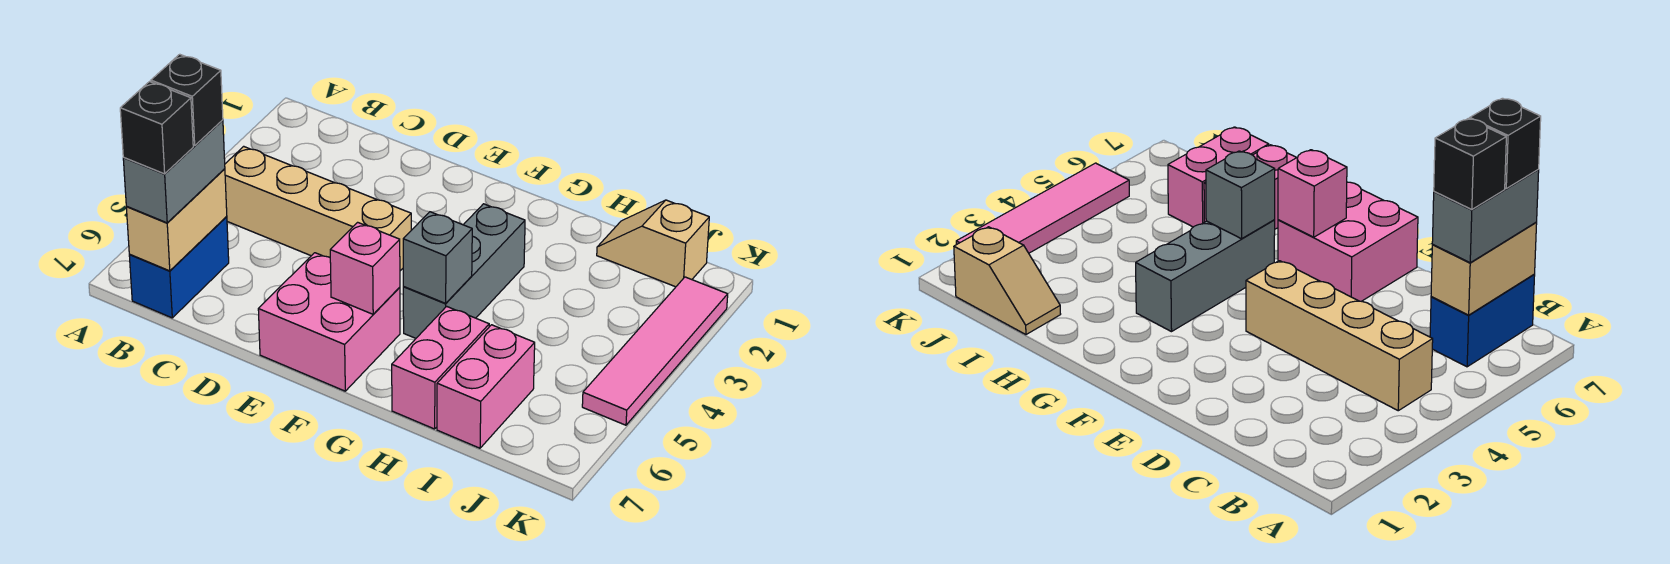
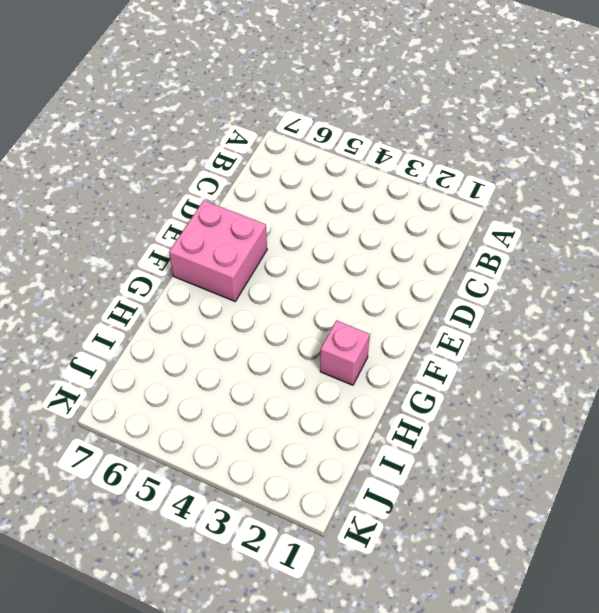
pink brick G2 level 1 -> pink brick F6 level 2
none -> tan brick B4:E4 level 1
none -> blue brick B6:B7 level 1
none -> grey brick G3:G5 level 1

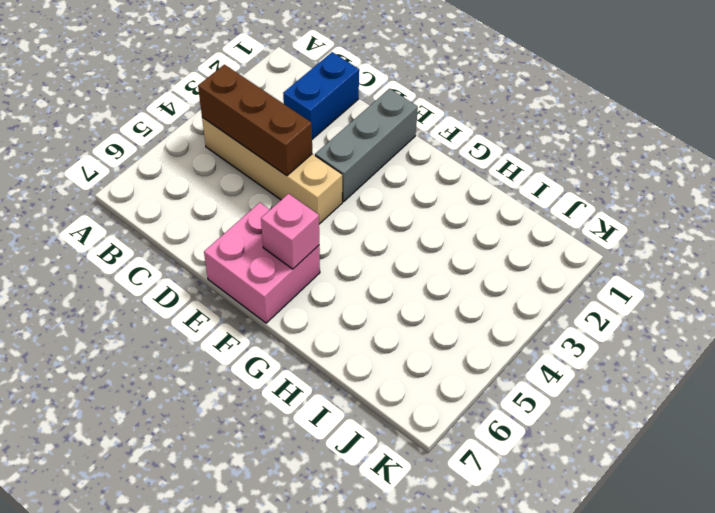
brown brick B4:D4 level 2 -> none
blue brick C1:C2 level 1 -> blue brick B6:B7 level 1
grey brick E1:E3 level 1 -> grey brick G3:G5 level 1
none -> pink brick H6:H7 level 1
none -> tan slope I1:J1 level 1 top J
none -> pink brick I6:I7 level 1

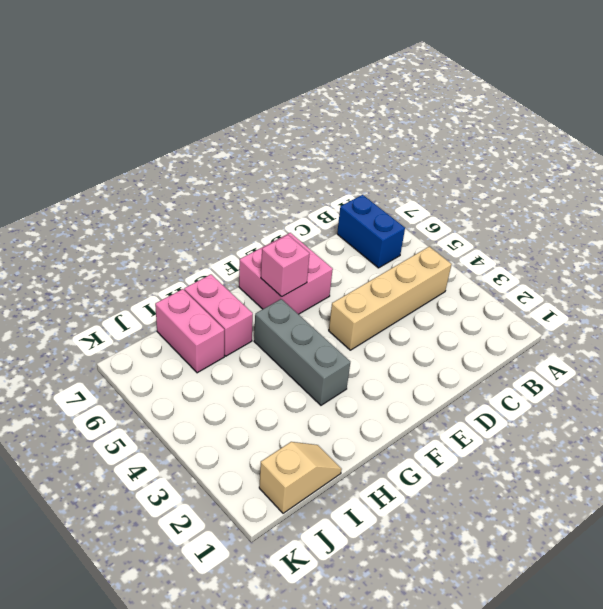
none -> pink tile K2:K5 level 1
none -> tan brick B6:B7 level 2
none -> grey brick G5 level 2

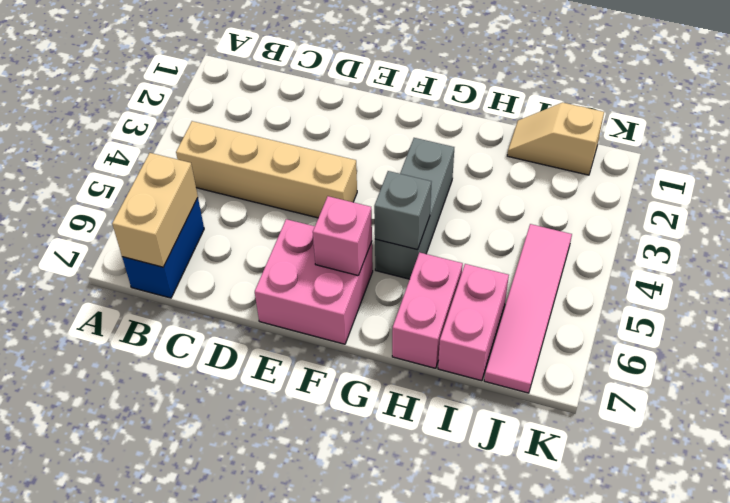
pink tile J4:J7 level 1 -> pink tile K2:K5 level 1
none -> grey brick B6:B7 level 3
none -> black brick B6 level 4
none -> black brick B7 level 4

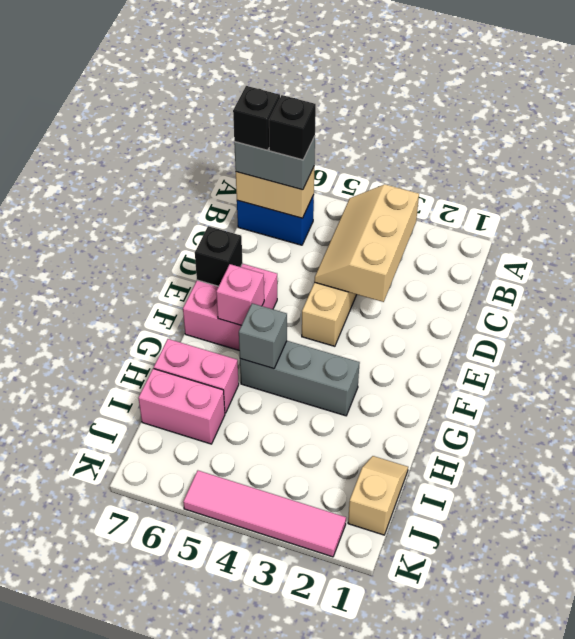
tan slope B3:D4 level 2 top 3 -> none
black brick E7 level 2 -> none

